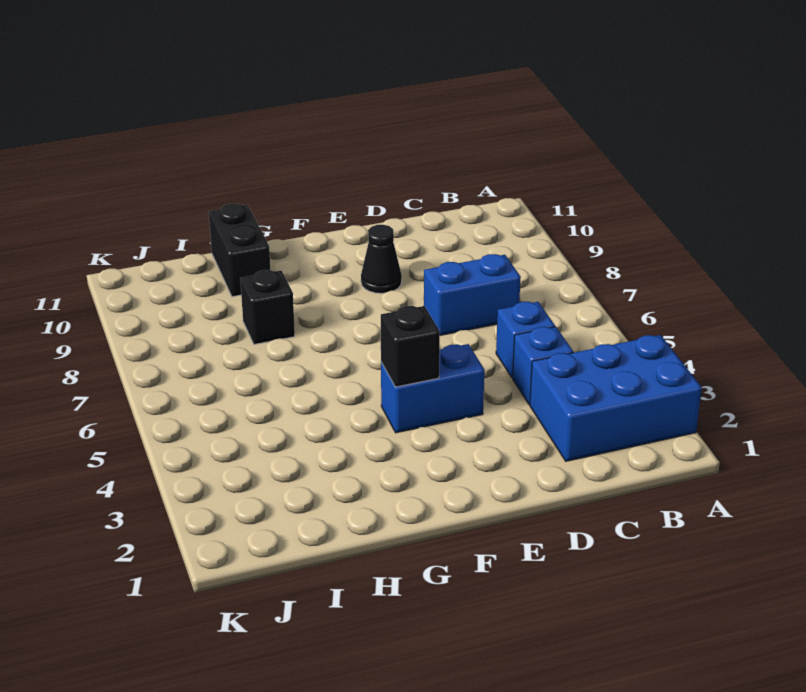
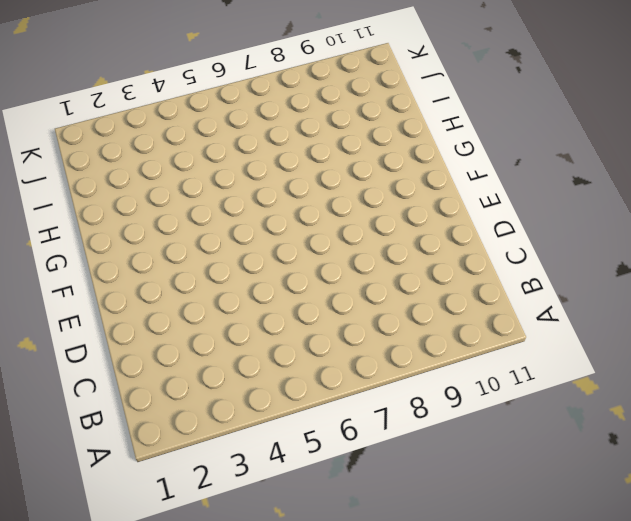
none -> blue brick A2:C3 level 1
none -> blue brick C4 level 1

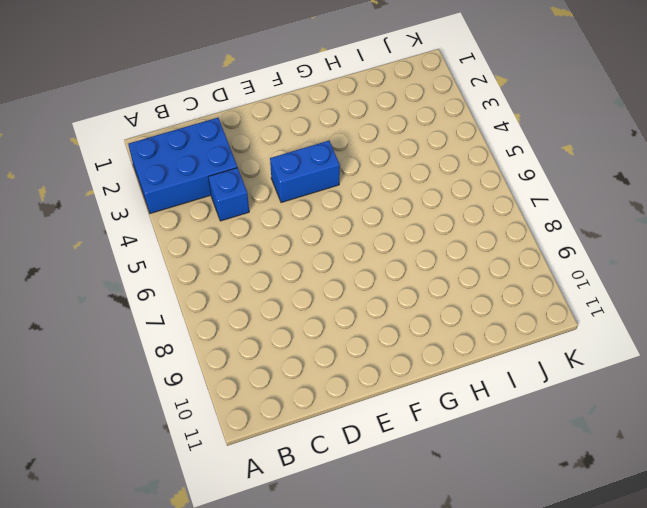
none -> blue brick C5 level 1
none -> blue brick C7:D7 level 1

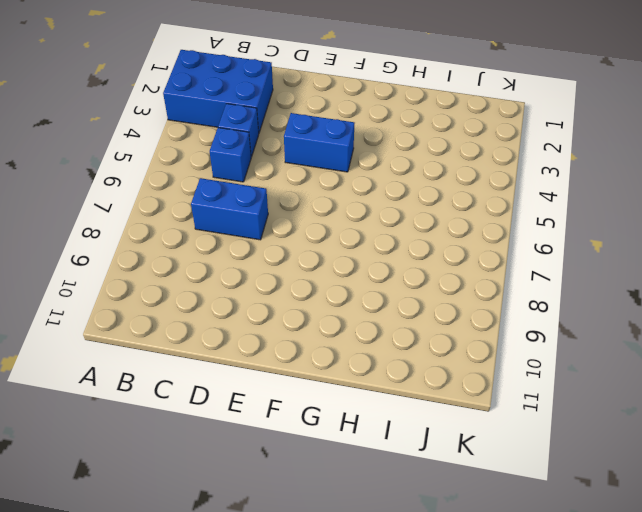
none -> black cone E9 level 1
none -> black brick H8 level 1

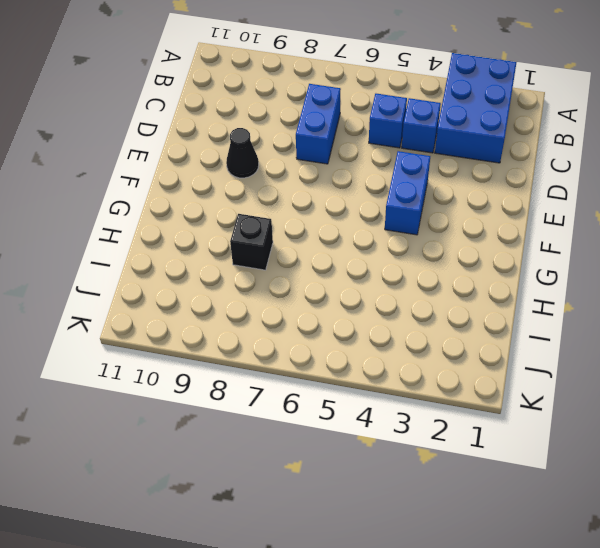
none -> black brick H10:H11 level 1
none -> black brick F4 level 2

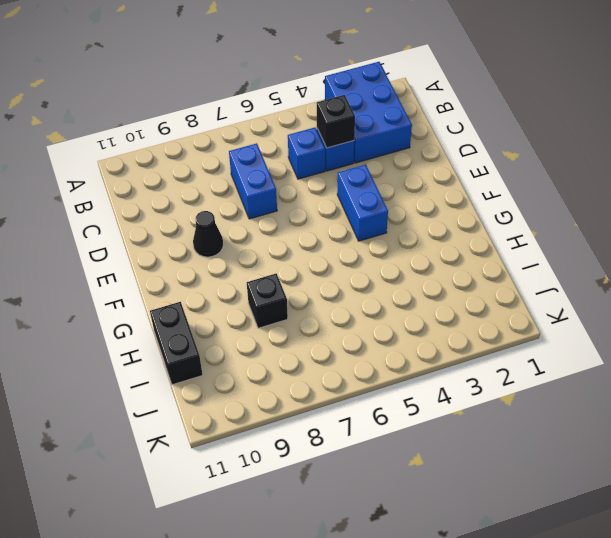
black brick C4 level 2 -> black brick F4 level 2
black brick H11:I11 level 1 -> black brick H10:H11 level 1

